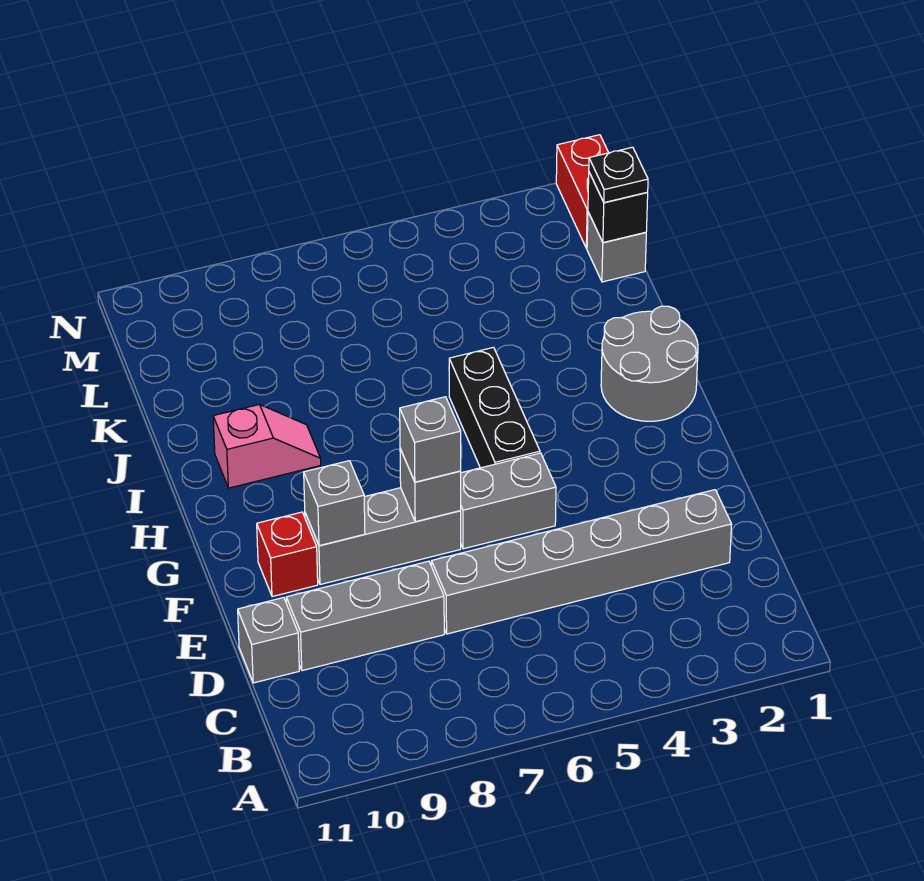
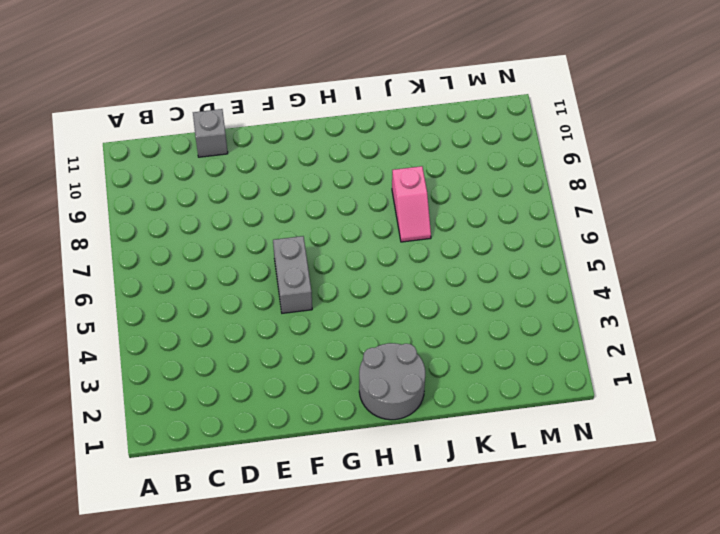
pink slope J7:J8 level 1 top 8 -> pink slope I9:I10 level 1 top 10
none -> grey brick D2:D7 level 1
none -> grey brick D8:D10 level 1
none -> grey brick F7:F9 level 1

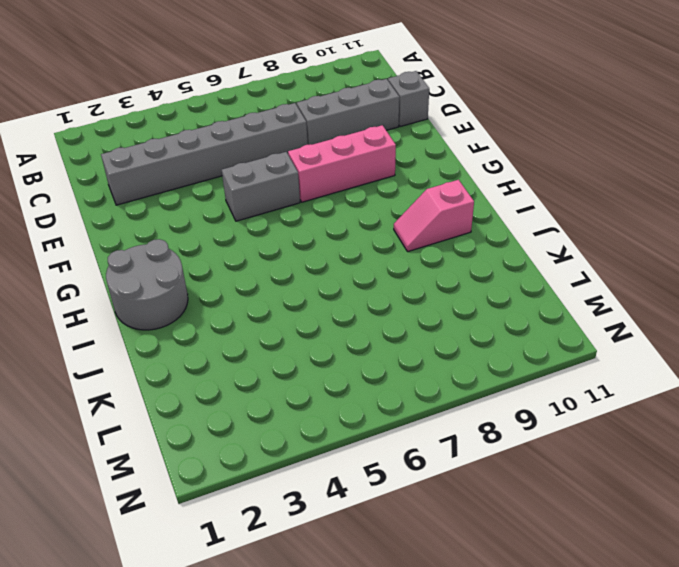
pink brick F7:F9 level 1 -> grey brick F7:F9 level 1
none -> red brick F10 level 1
none -> black brick G5:I5 level 1
none -> grey brick L1 level 1

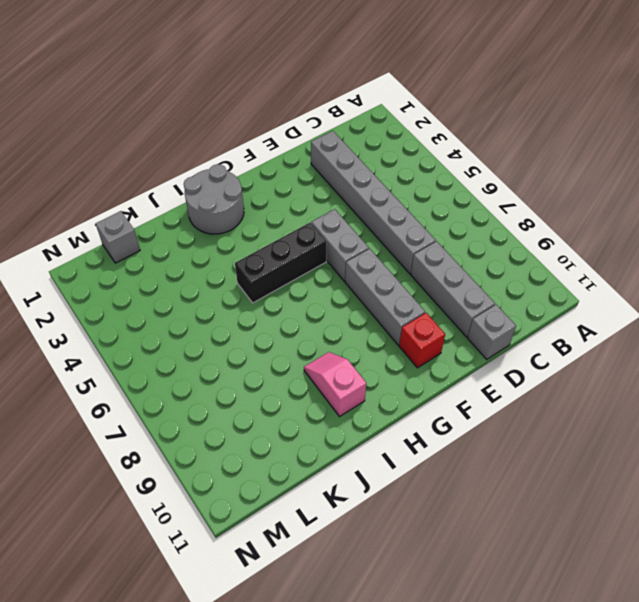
none -> red brick M1:N1 level 1
none -> grey brick F7 level 2
none -> grey brick F9 level 2

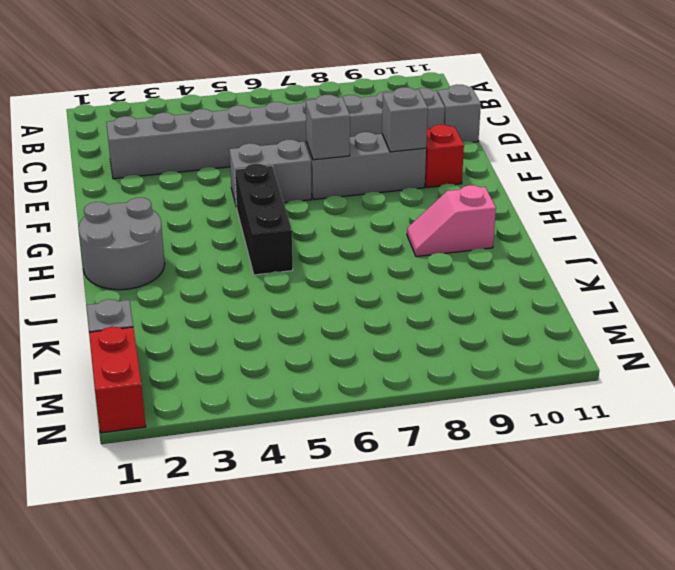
none -> black brick L1 level 2
none -> grey brick F7 level 3
none -> black plate L1 level 3

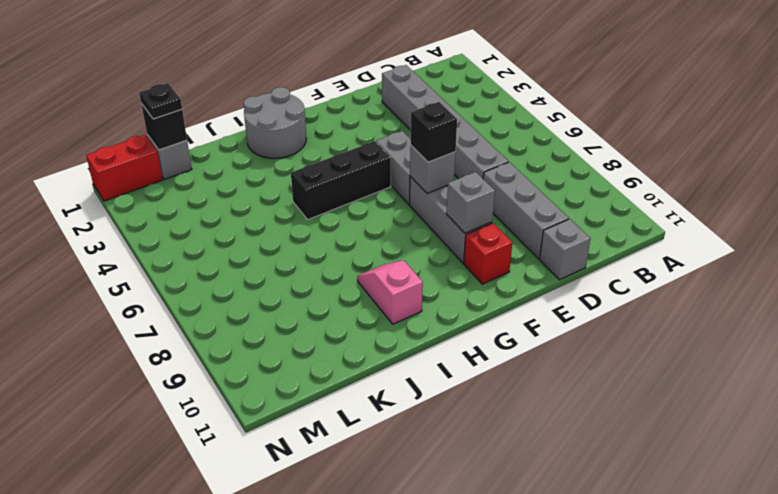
black brick F7 level 3 -> grey brick F7 level 3

